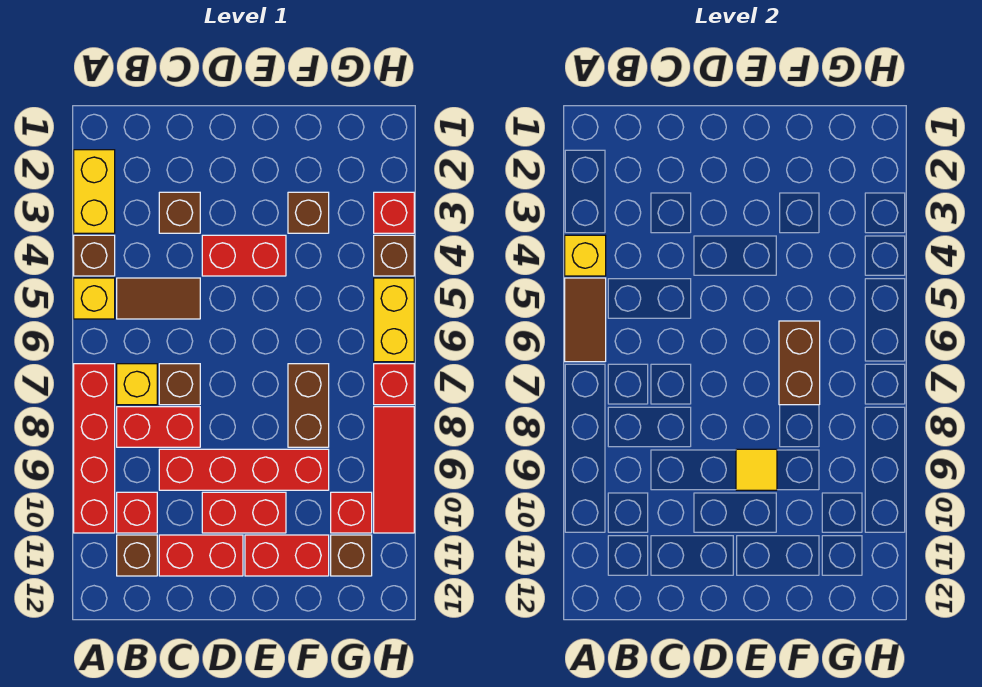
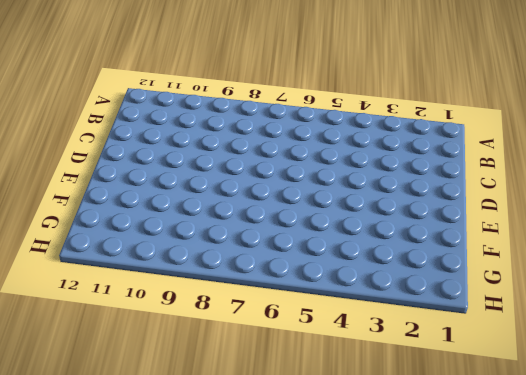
none -> yellow brick A2:A3 level 1
none -> brown brick A4 level 1
none -> yellow brick A5 level 1

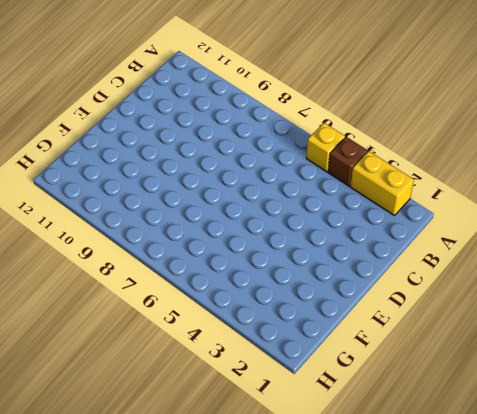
none -> red brick A7:A10 level 1
none -> brown tile B5:C5 level 1
none -> yellow brick B7 level 1

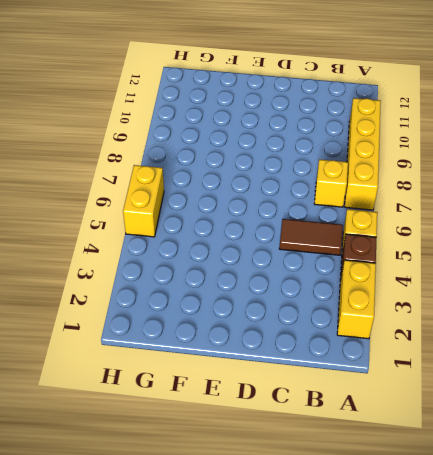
yellow brick A7:A10 level 1 -> red brick A7:A10 level 1
none -> red brick B8:C8 level 1
none -> red brick B10 level 1
none -> brown brick B11 level 1

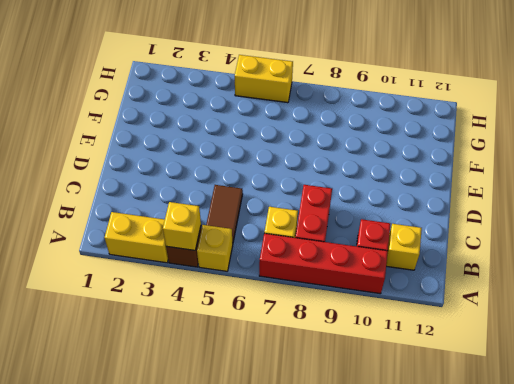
yellow brick B11 level 1 -> brown brick B11 level 1
none -> brown brick C3 level 1
none -> brown brick C7 level 1
none -> red brick C9:F9 level 1

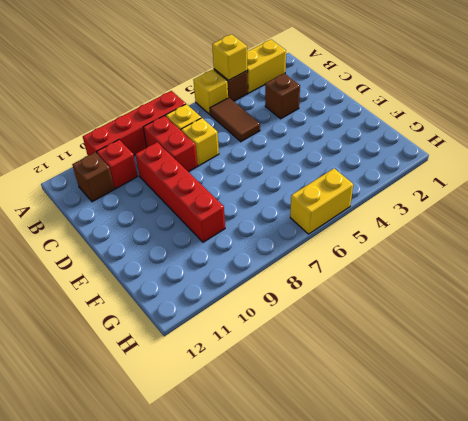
yellow brick C7 level 1 -> brown brick C7 level 1
none -> red brick C11:D11 level 1
none -> red brick D4:E4 level 1
none -> red brick D10:E10 level 1

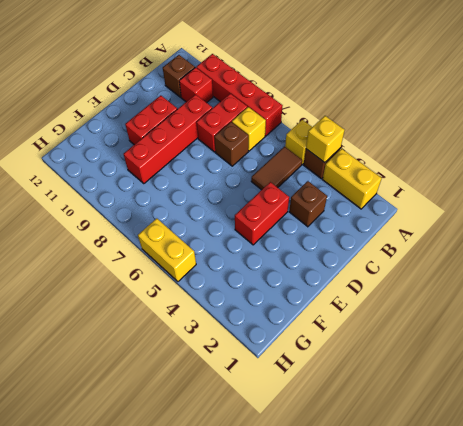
none -> red brick C11:D11 level 1
none -> red brick E11:F11 level 1
none -> brown brick F3 level 1

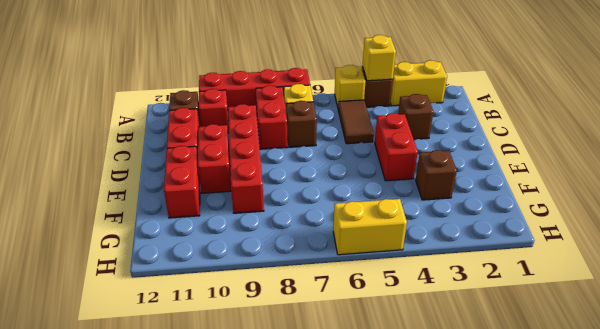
none -> brown brick F7:F8 level 1
none -> red brick G10 level 1
none -> brown brick G11 level 1

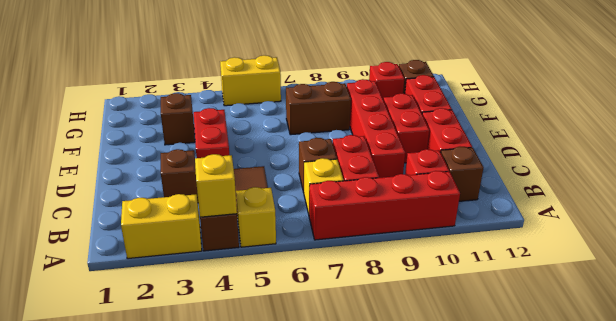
none -> red brick H3 level 1
none -> brown brick H4 level 1
none -> red brick H7 level 1

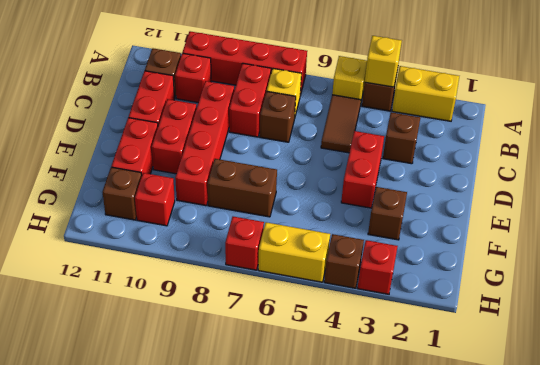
none -> red tile H8:H10 level 1
none -> brown tile A5:A6 level 2
none -> yellow tile E9 level 2

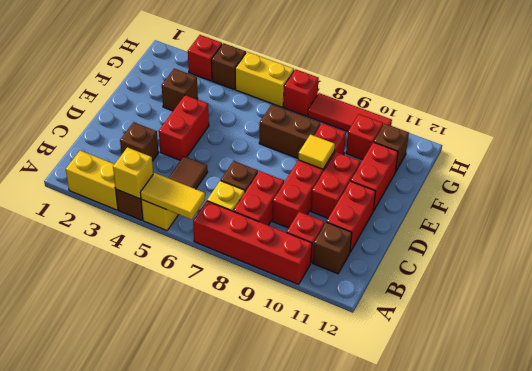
yellow tile A5:A6 level 2 -> brown tile A5:A6 level 2
none -> brown brick F6:F7 level 2

